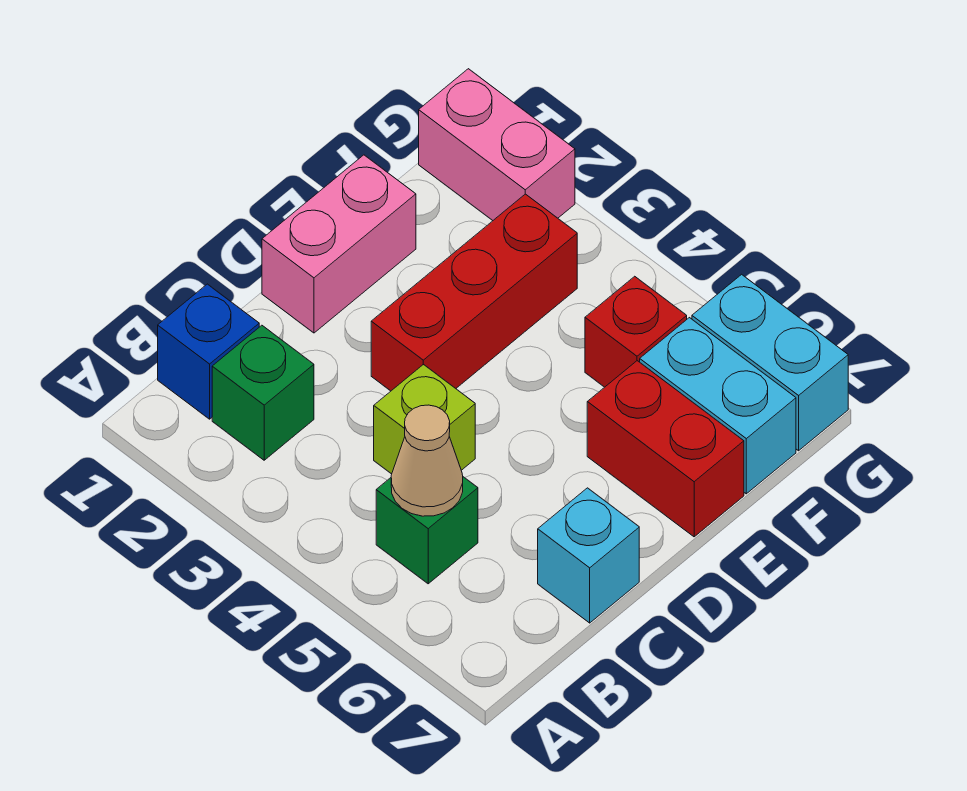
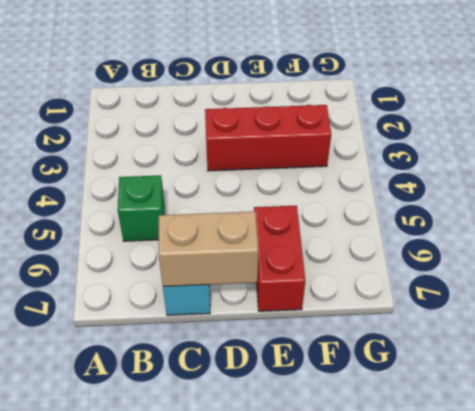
tan brick C7:D7 level 2 -> none
none -> blue brick B1 level 1
none -> green brick B2 level 1
none -> lime brick C4 level 1

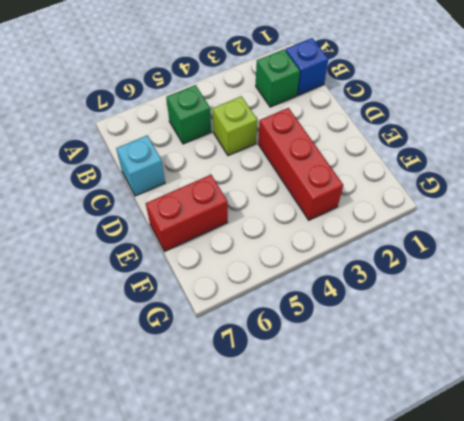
none -> pink brick D1:E1 level 1
none -> red brick F5 level 1
none -> cyan brick F6:F7 level 1

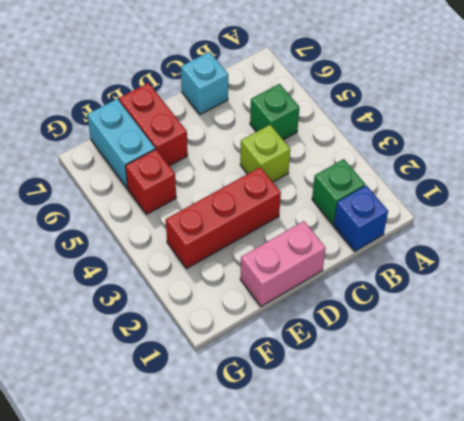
none -> pink brick G1:G2 level 1
none -> cyan brick G6:G7 level 1
none -> tan cone B5 level 2

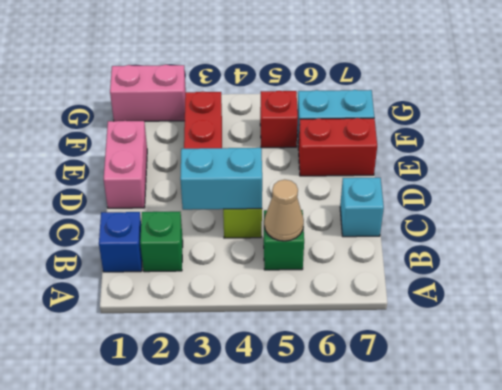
cyan brick C3:C4 level 2 -> cyan brick G6:G7 level 1

